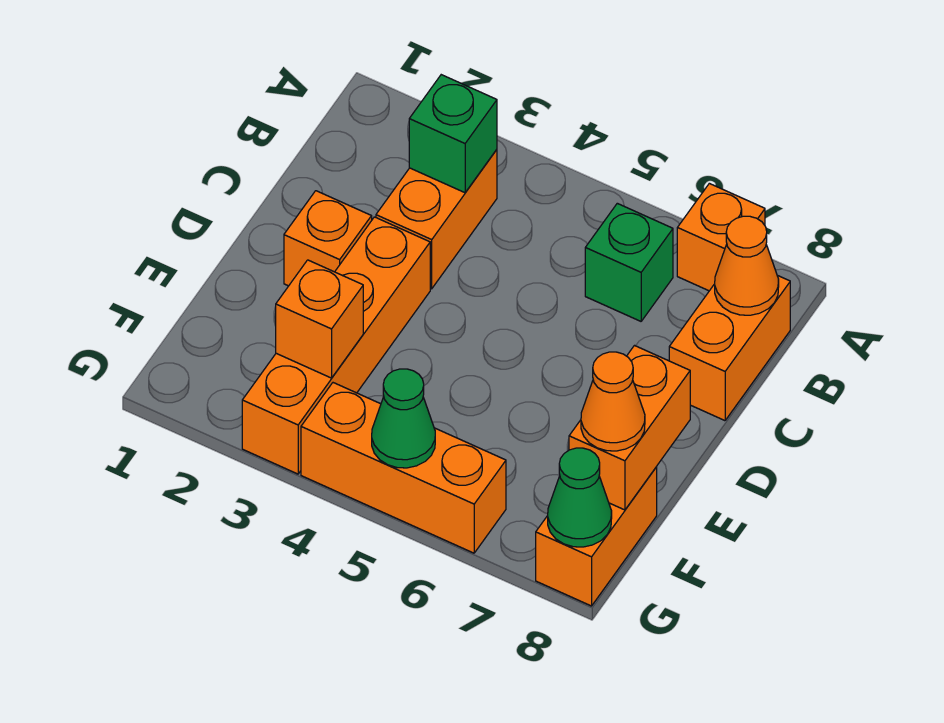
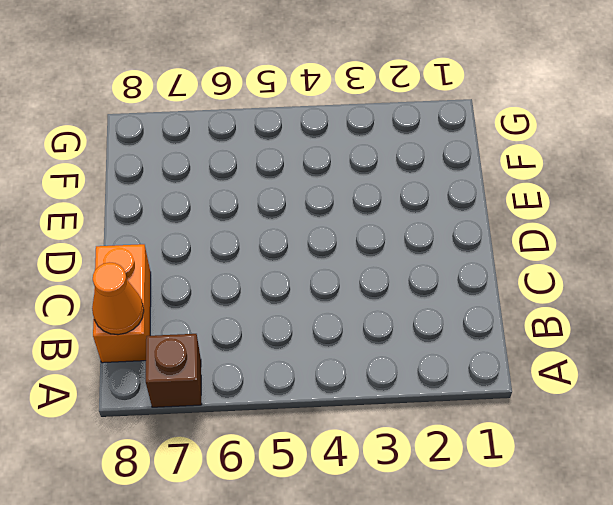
brown brick A7 level 1 -> orange brick A7 level 1
none -> orange brick B3:C3 level 1
none -> green brick B6 level 1
none -> orange brick D2 level 1

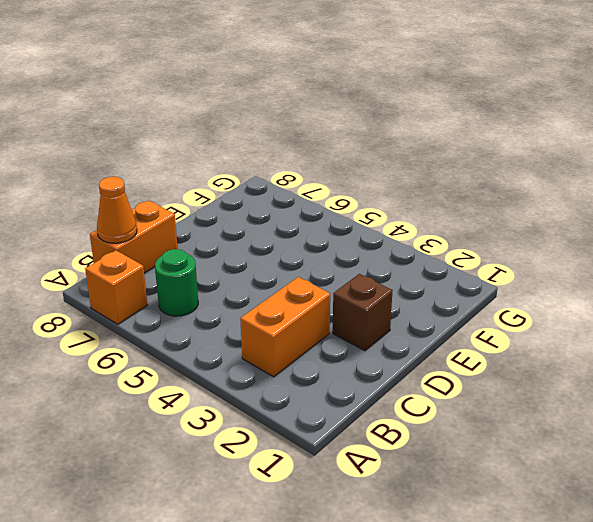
green round brick B6 level 1 -> green brick B6 level 1
brown brick D2 level 1 -> orange brick D2 level 1
none -> orange brick D3:G3 level 1
none -> orange brick F8:G8 level 1
none -> orange brick G4:G6 level 1

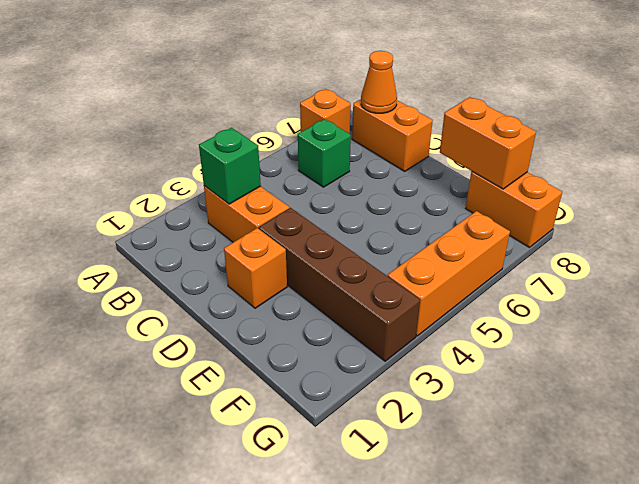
brown brick D3:G3 level 1 -> orange brick D3:G3 level 1
none -> orange brick F3 level 2
none -> green cone G5 level 2
none -> green cone G8 level 2

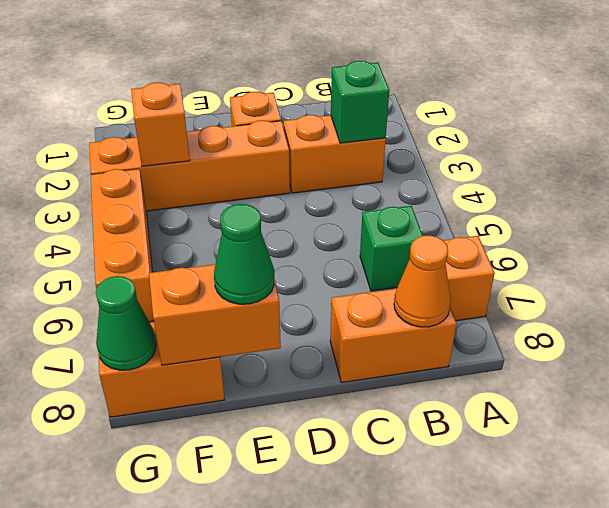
green cone E8 level 3 -> green cone G5 level 2
none -> orange cone F8 level 3

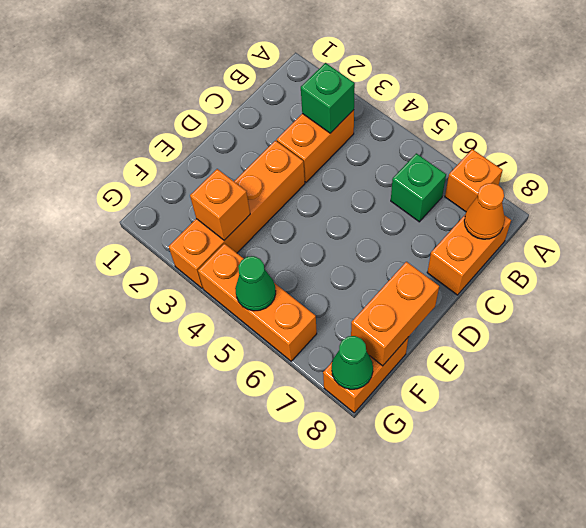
none -> orange brick D2 level 1
none -> orange cone F8 level 3

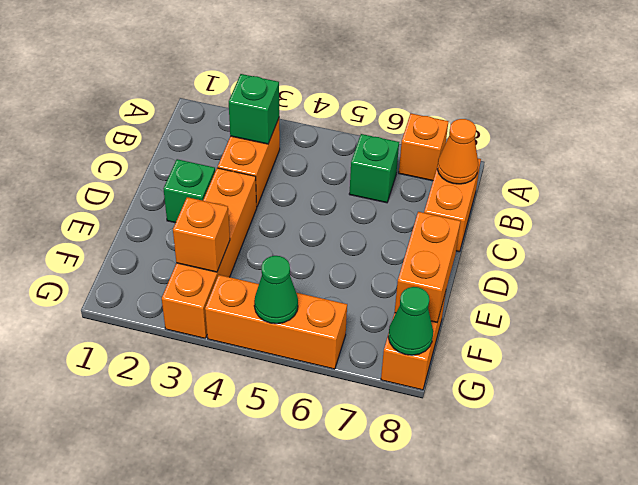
green brick D2 level 1 -> orange brick D2 level 1
none -> orange cone F8 level 3

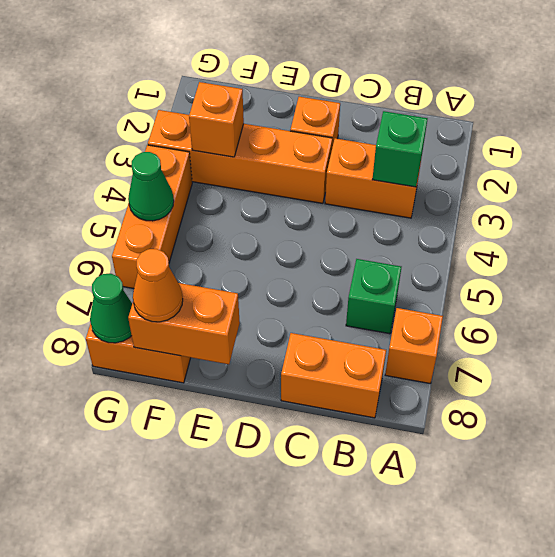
none -> orange cone B8 level 2

